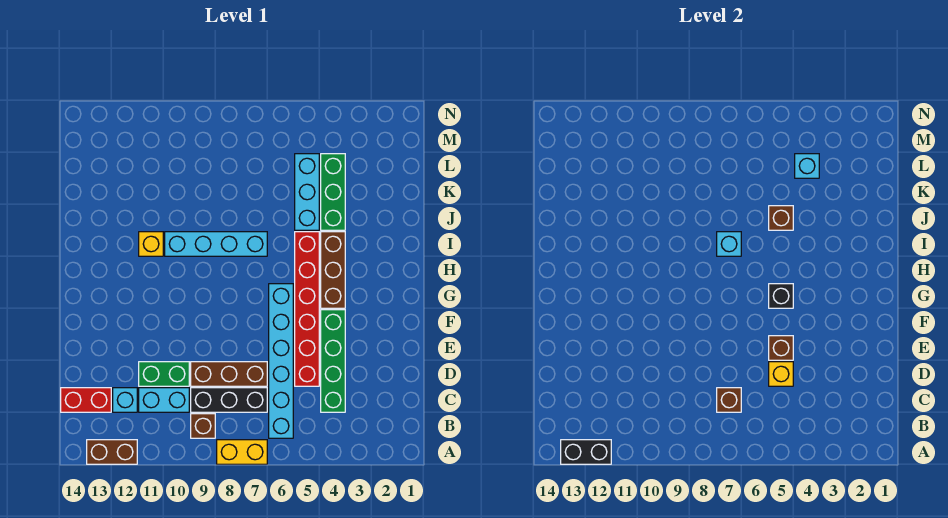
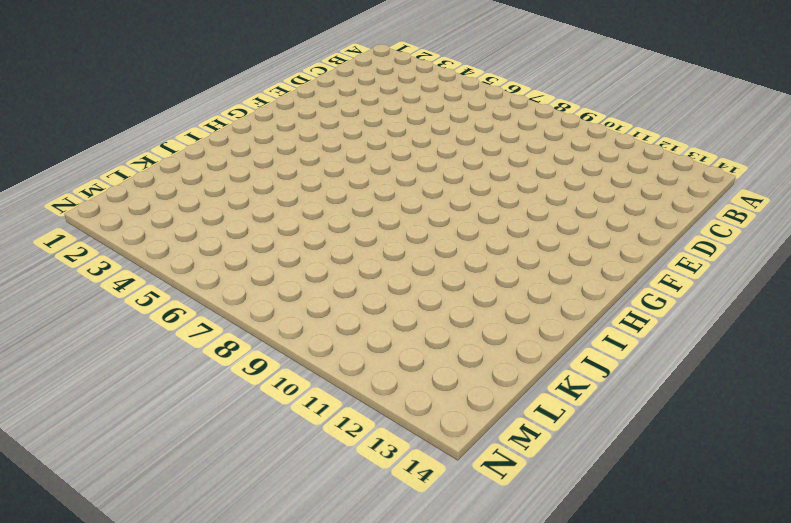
none -> yellow brick A7:A8 level 1
none -> brown brick A12:A13 level 1
none -> cyan brick B6:G6 level 1

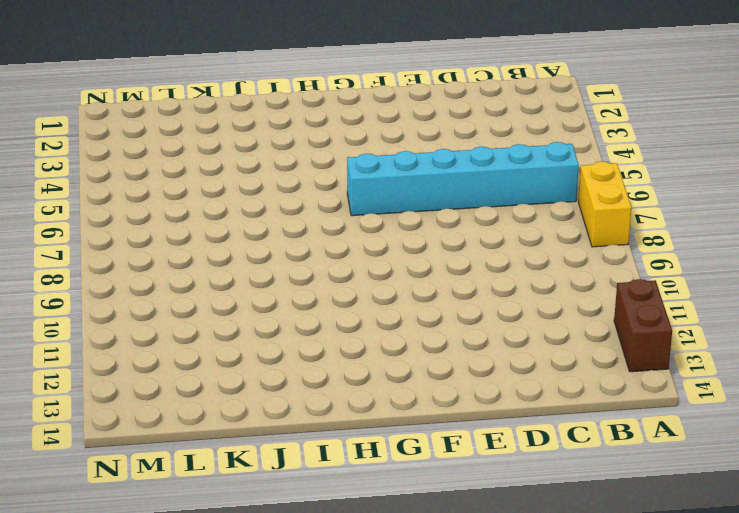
none -> brown brick B9 level 1
none -> green brick C4:F4 level 1
none -> black brick C7:C9 level 1

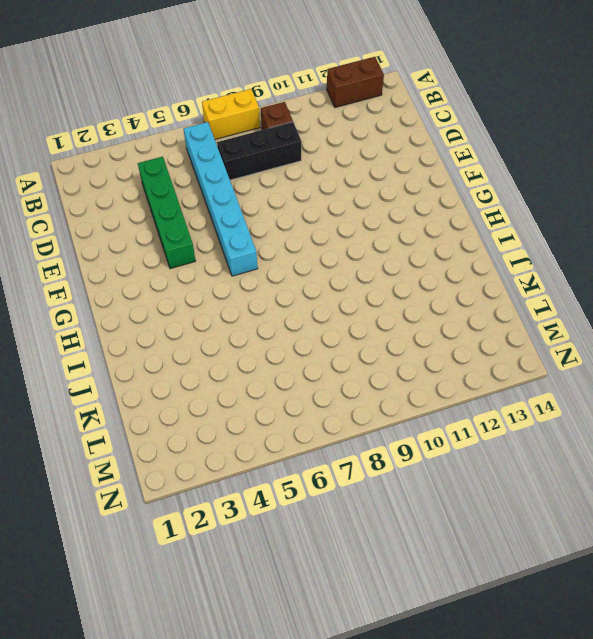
none -> cyan brick C10:C11 level 1
none -> cyan brick C12 level 1
none -> red brick C13:C14 level 1

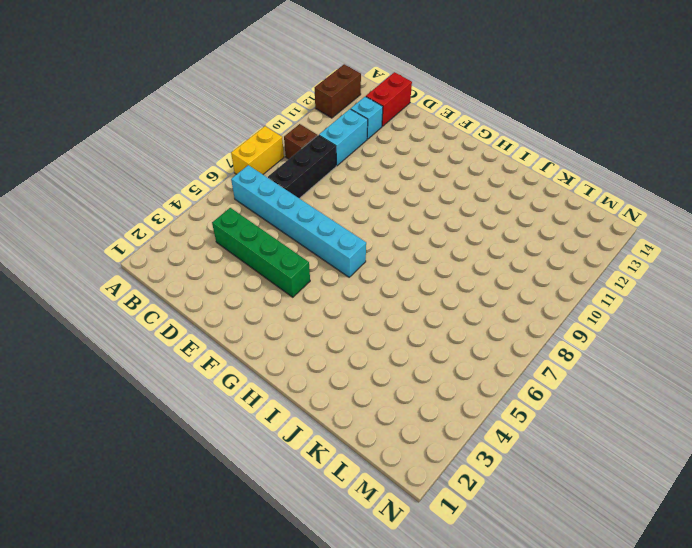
none -> red brick D5:I5 level 1
none -> brown brick D7:D9 level 1
none -> green brick D10:D11 level 1

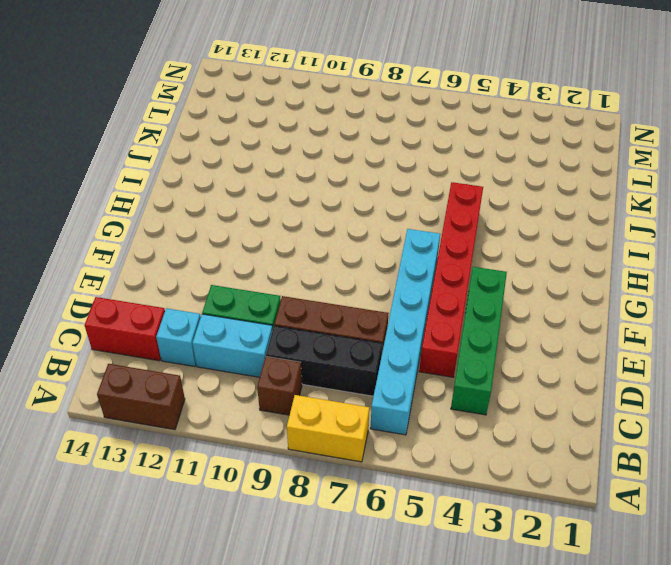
none -> brown brick G4:I4 level 1
none -> cyan brick I7:I10 level 1
none -> yellow brick I11 level 1

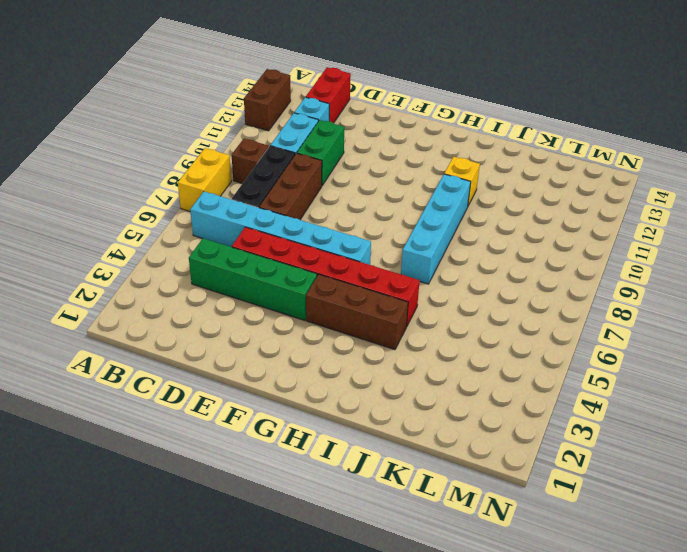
none -> green brick J4:L4 level 1
none -> cyan brick J5:L5 level 1
none -> black brick A12:A13 level 2

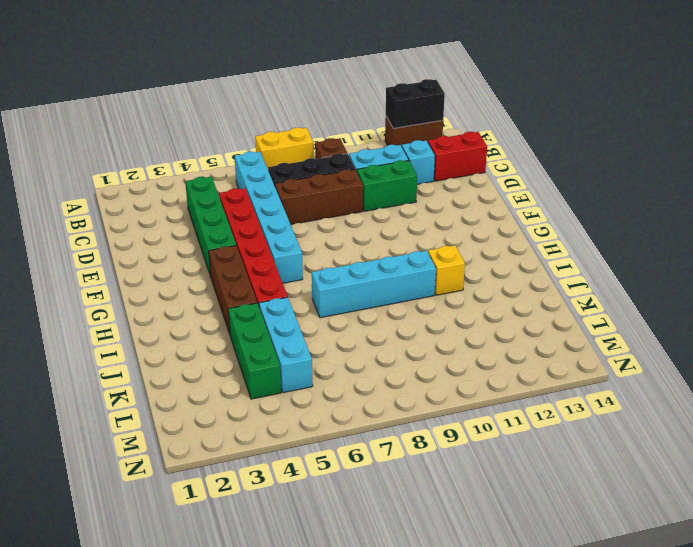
none -> brown brick C7 level 2
none -> yellow brick D5 level 2
none -> brown brick E5 level 2

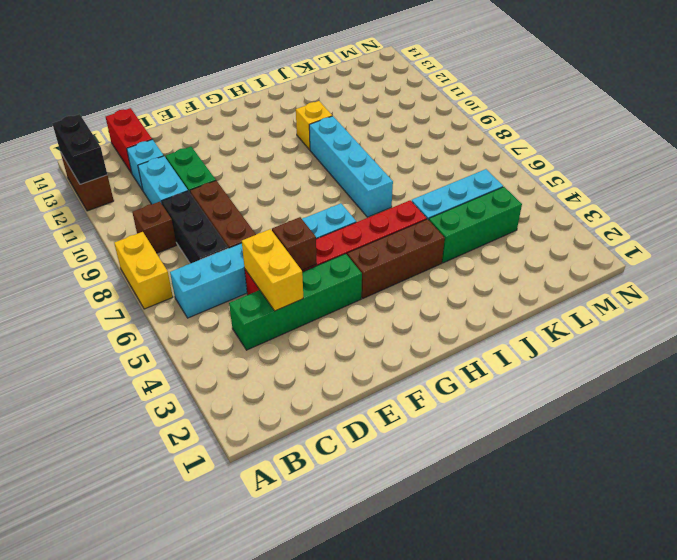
yellow brick D4:D5 level 2 -> yellow brick D5 level 2
none -> brown brick C7 level 2
none -> black brick G5 level 2
none -> cyan brick I7 level 2

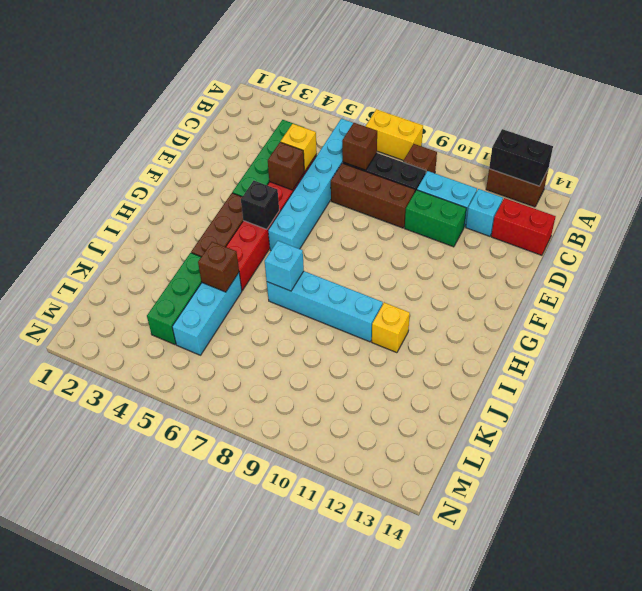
none -> cyan brick L4 level 2

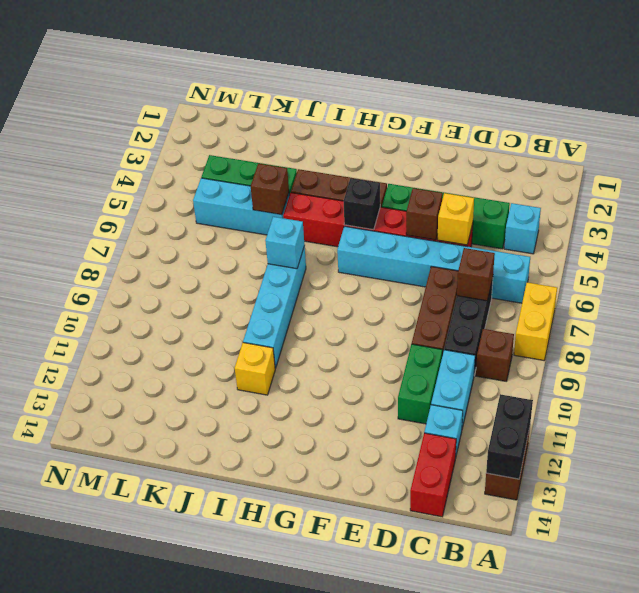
cyan brick B4 level 1 -> cyan brick L4 level 2

